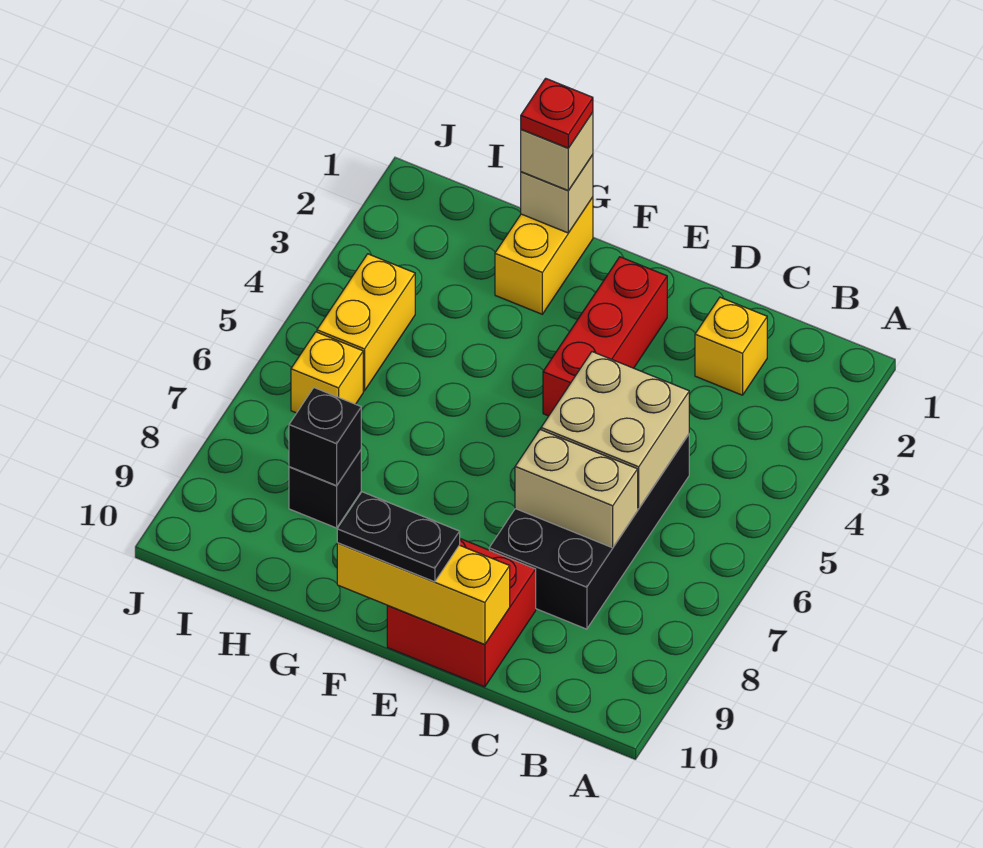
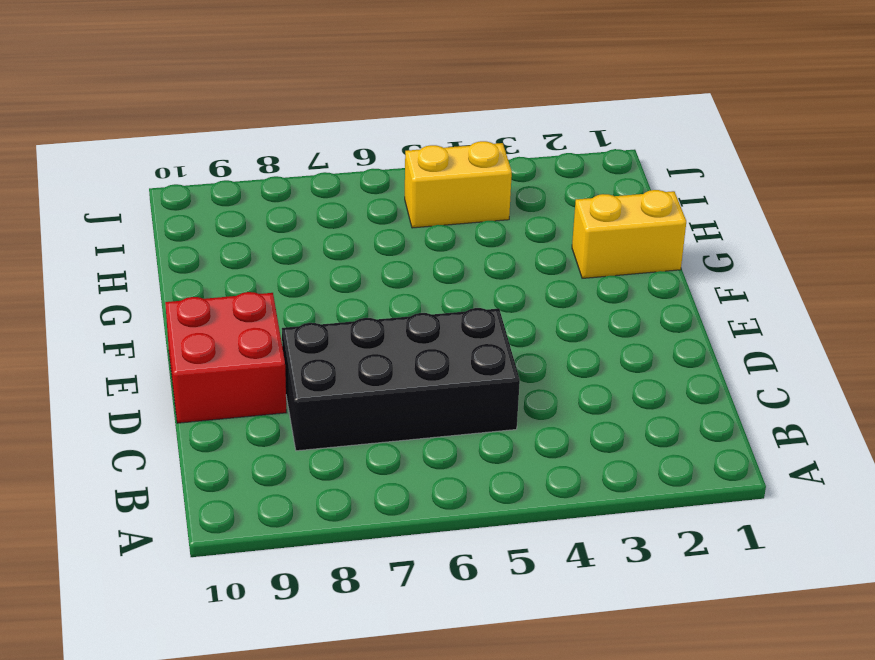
none -> yellow brick C2 level 1
none -> red brick E2:E4 level 1
none -> black brick H8 level 1

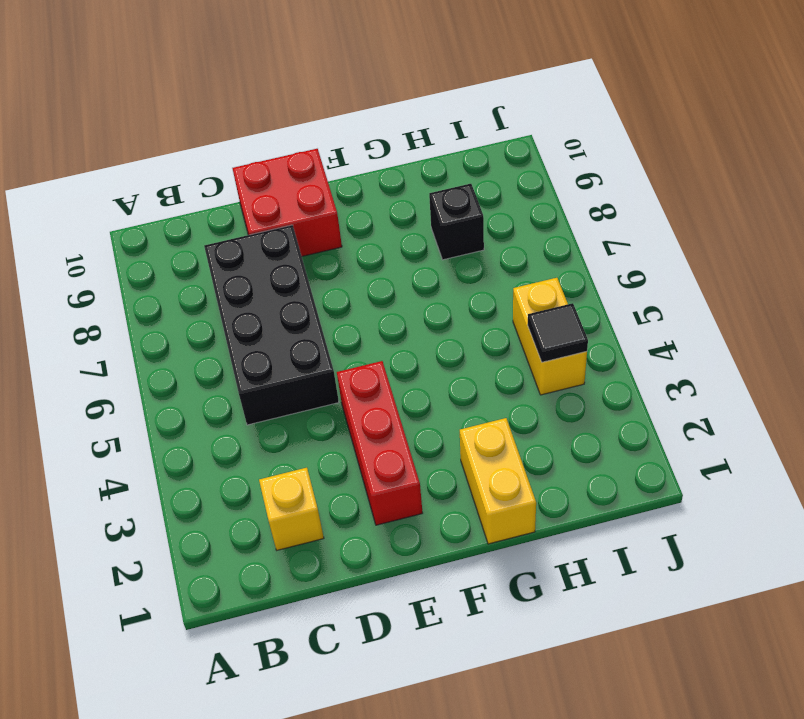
black tile I4 level 2 -> none
none -> yellow brick I6 level 1
none -> tan brick C5:D6 level 2
none -> tan brick C7:D7 level 2

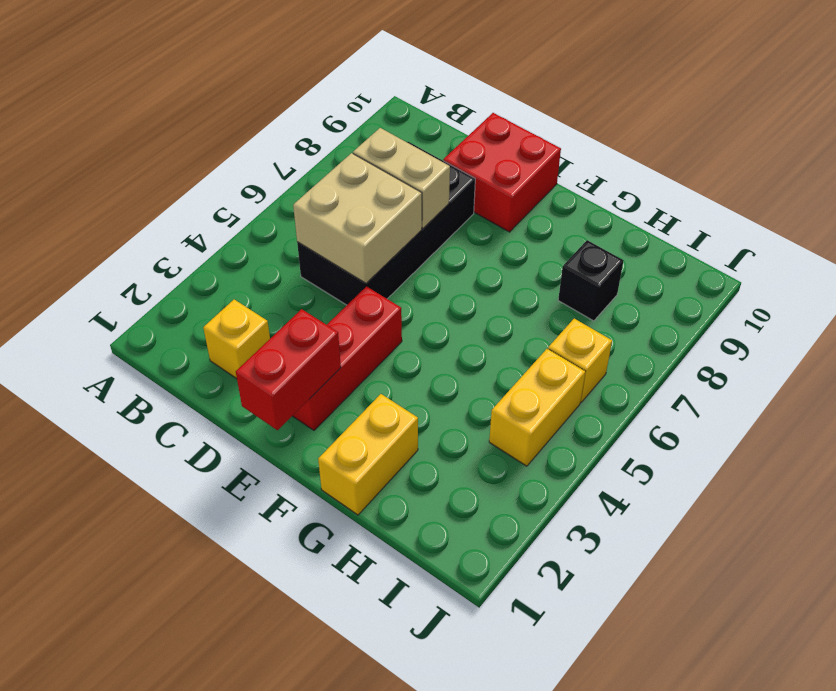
red brick E1:E2 level 2 -> none
none -> yellow brick D10:F10 level 2
none -> tan brick G1 level 2
none -> black brick H8 level 2

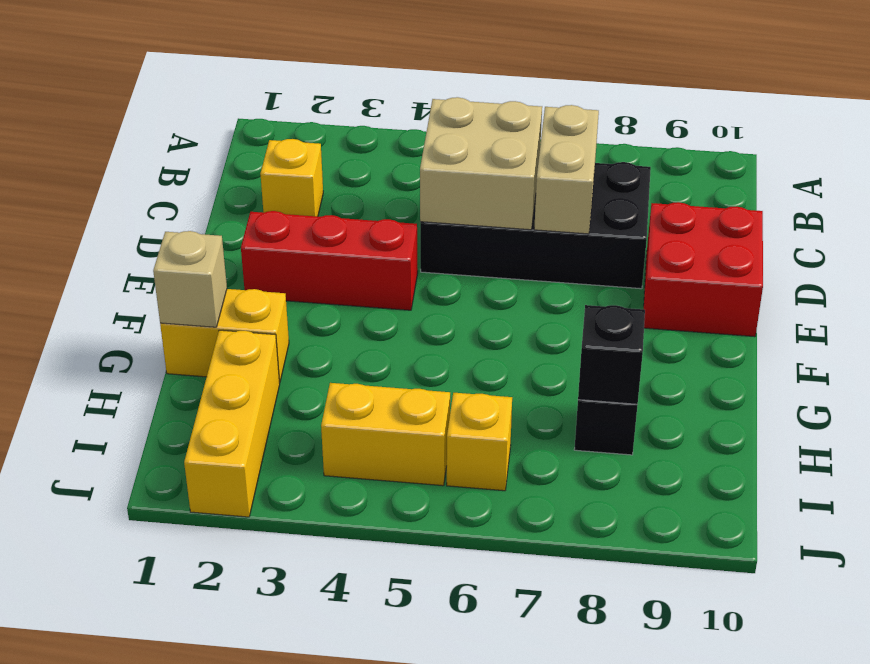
yellow brick H2:J2 level 1 -> yellow brick D10:F10 level 2
none -> black plate E10:F10 level 3
none -> tan brick G1 level 3
none -> red plate G1 level 4

